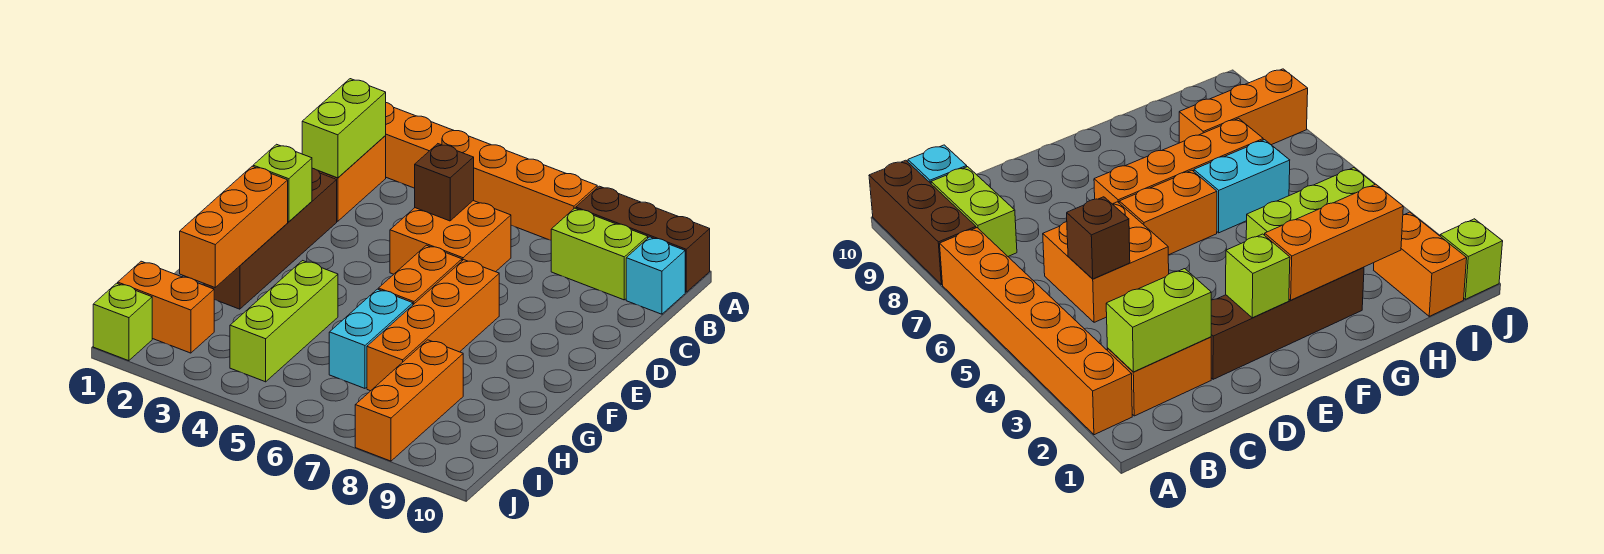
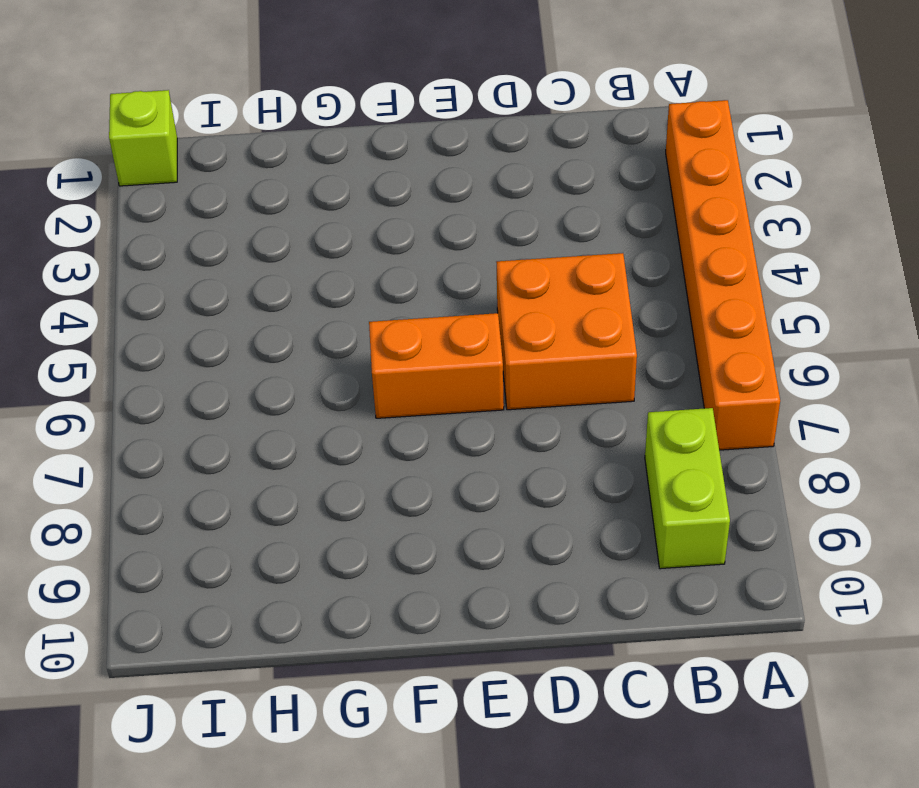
none -> brown brick A8:A10 level 1
none -> orange brick B2:C2 level 1
none -> cyan brick B10 level 1

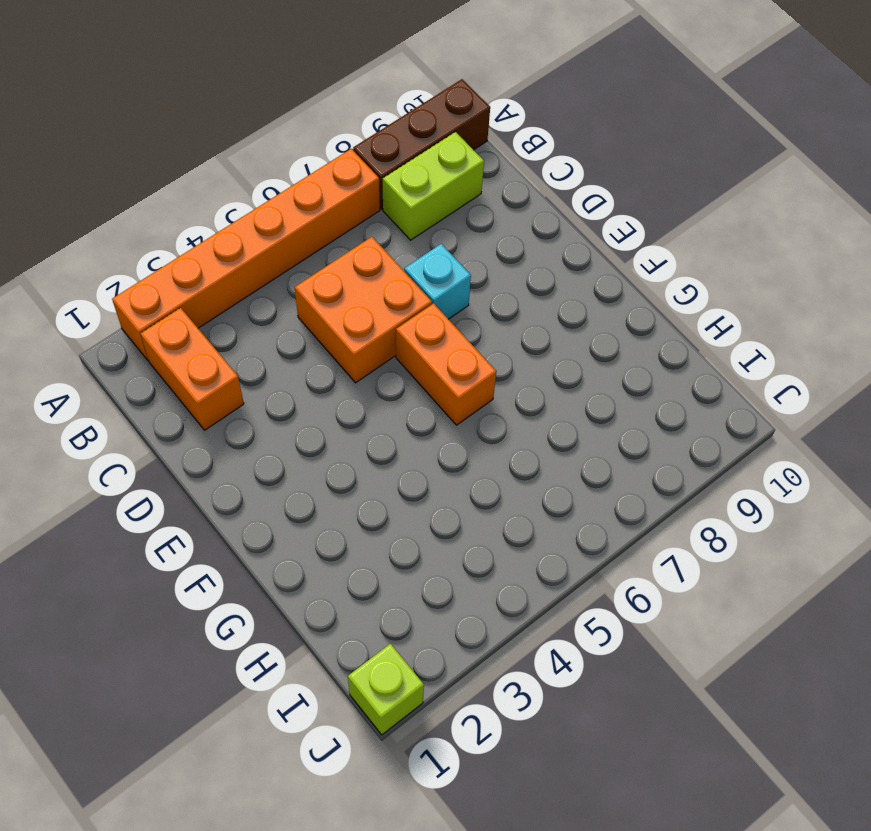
cyan brick D7 level 1 -> cyan brick B10 level 1
none -> brown brick D2:G2 level 1
none -> orange brick E7:H7 level 1
none -> lime brick G4:I4 level 1

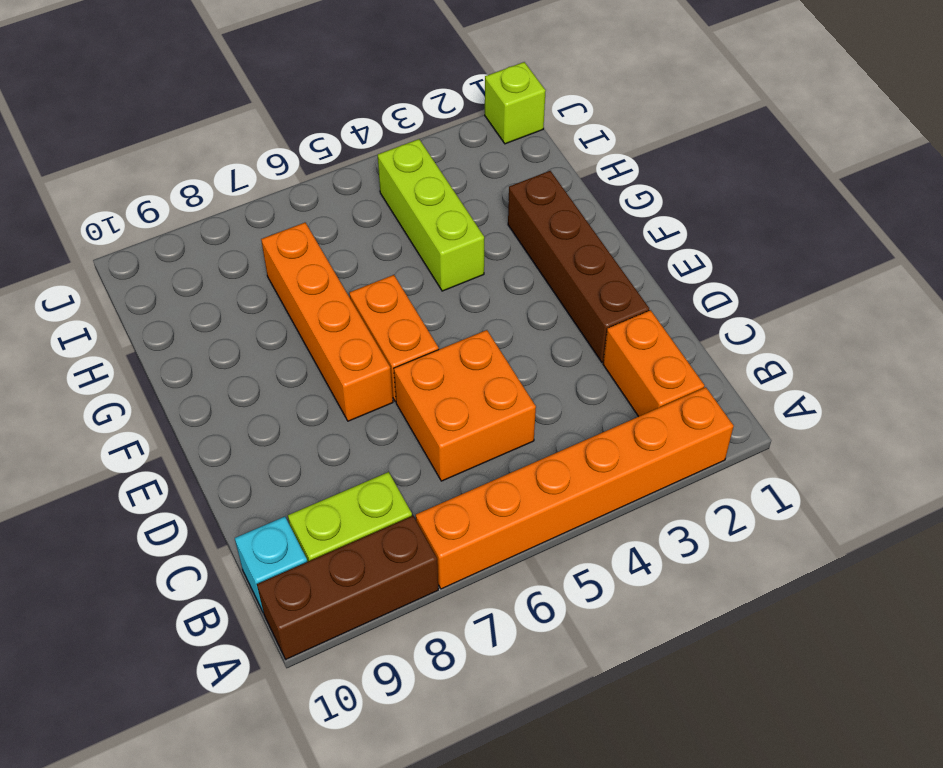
none -> cyan brick G6:H6 level 1
none -> orange brick H8:J8 level 1
none -> orange brick I1:I2 level 1

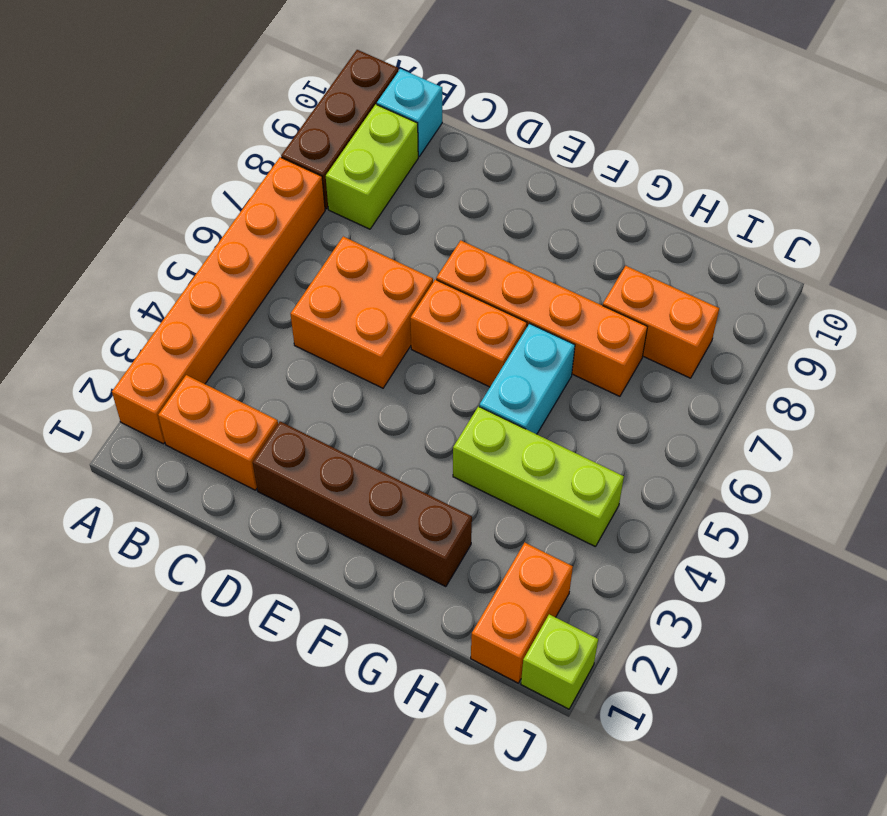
cyan brick G5:G6 level 1 -> cyan brick G6:H6 level 1
orange brick H8:I8 level 1 -> orange brick H8:J8 level 1
none -> lime brick B2:C2 level 2
none -> brown brick C5 level 2
none -> lime brick E2 level 2

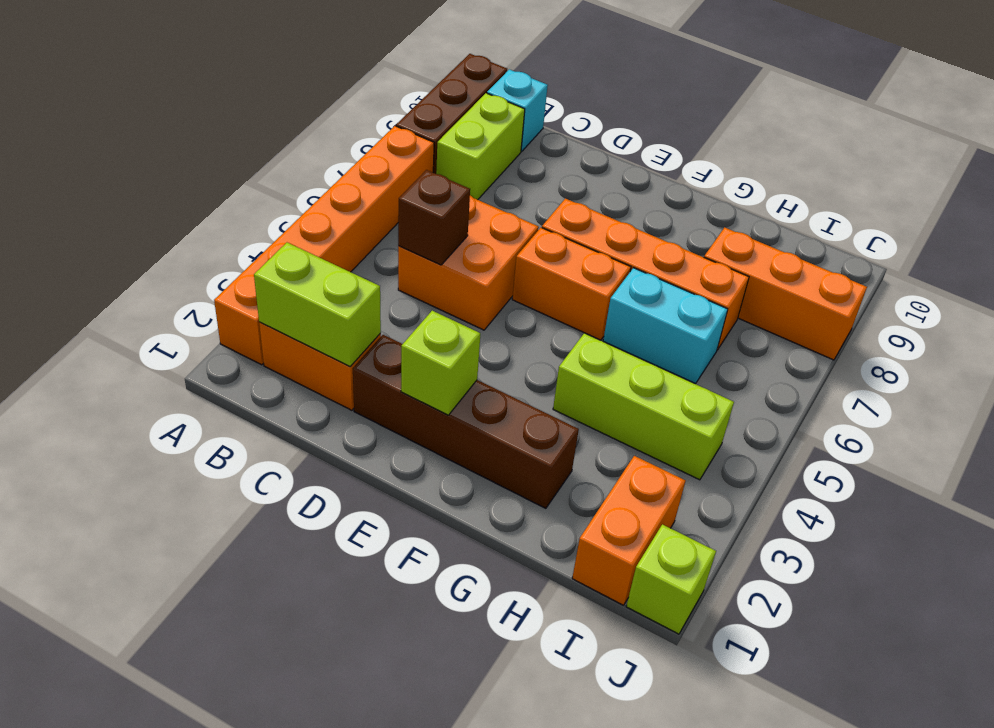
none -> orange brick F2:H2 level 2

